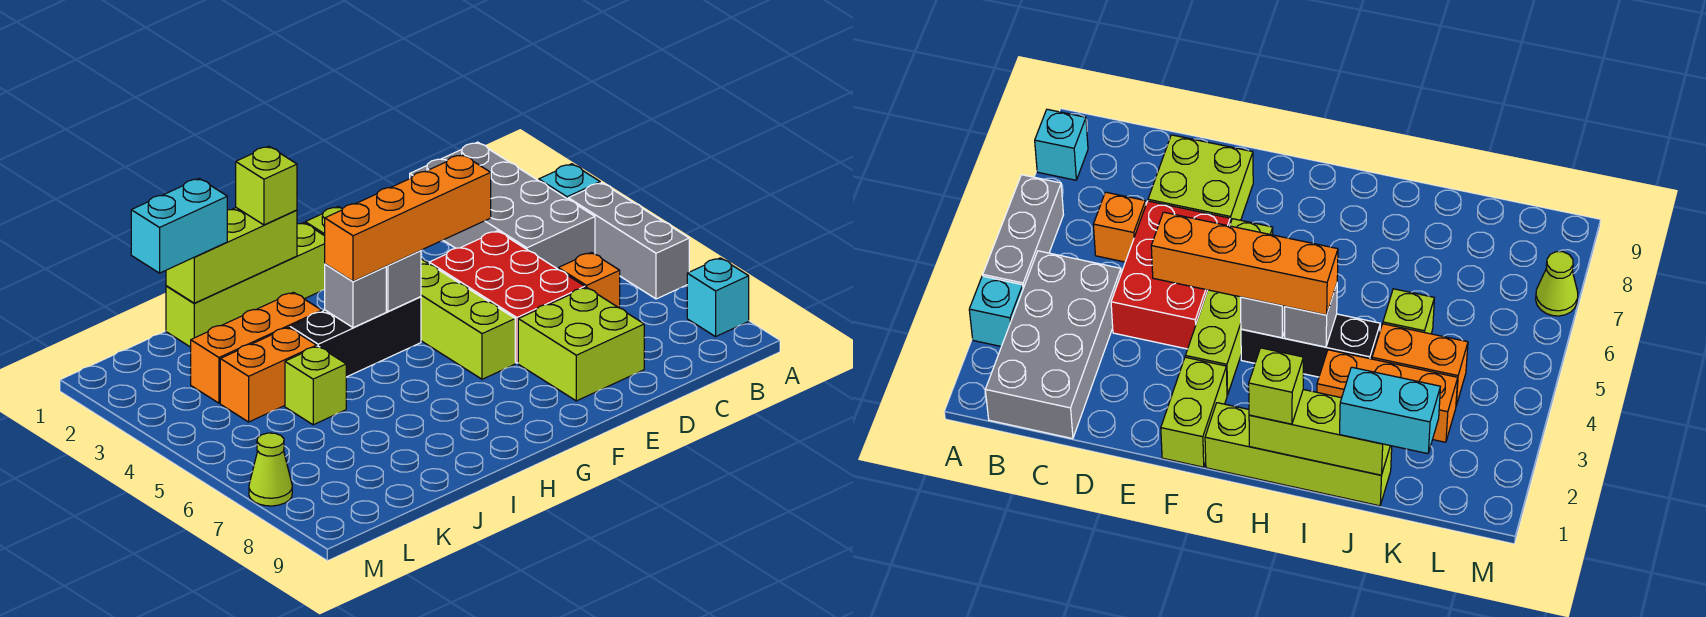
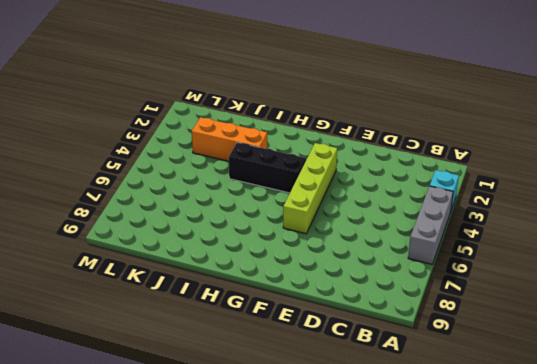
none -> cyan brick A8 level 1
none -> grey brick B1:C4 level 1
none -> orange brick C6 level 1

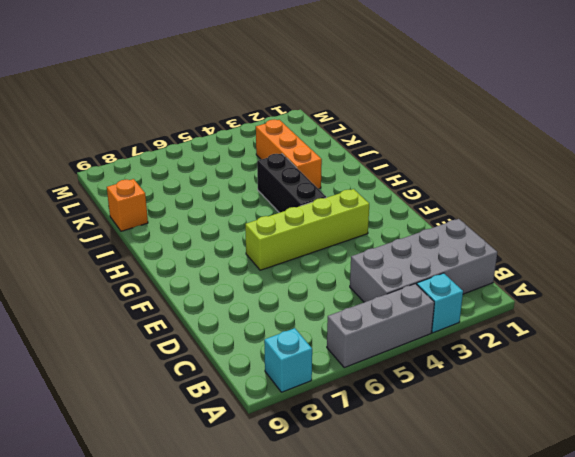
orange brick J9 level 1 -> orange brick C6 level 1
none -> red brick D4:E6 level 1
none -> lime brick D7:E8 level 1
none -> lime brick F1:F2 level 1

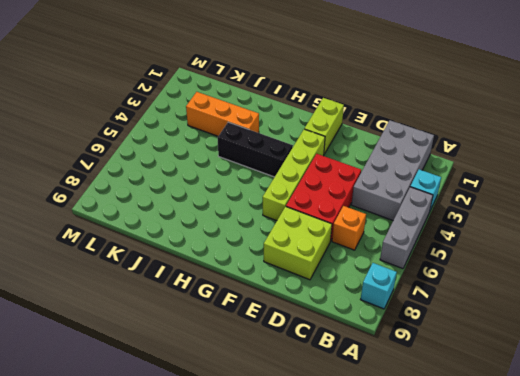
none -> lime brick G1:J1 level 1
none -> orange brick J4:K4 level 1
none -> lime brick J5 level 1

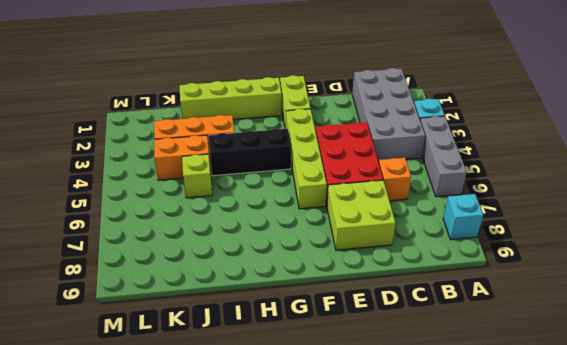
none -> lime cone M7 level 1
none -> grey brick G4 level 2
none -> lime brick H1:J1 level 2

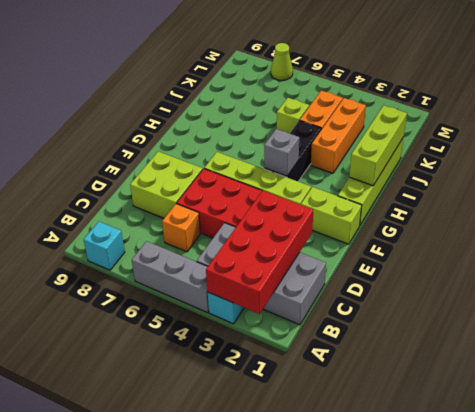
red brick A2:D3 level 2 -> none
none -> grey brick H4 level 2
none -> orange brick E4:H4 level 3
none -> lime brick H1 level 3

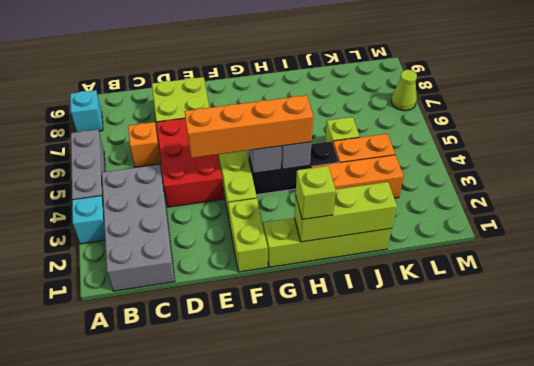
none -> cyan brick J1:K1 level 3

